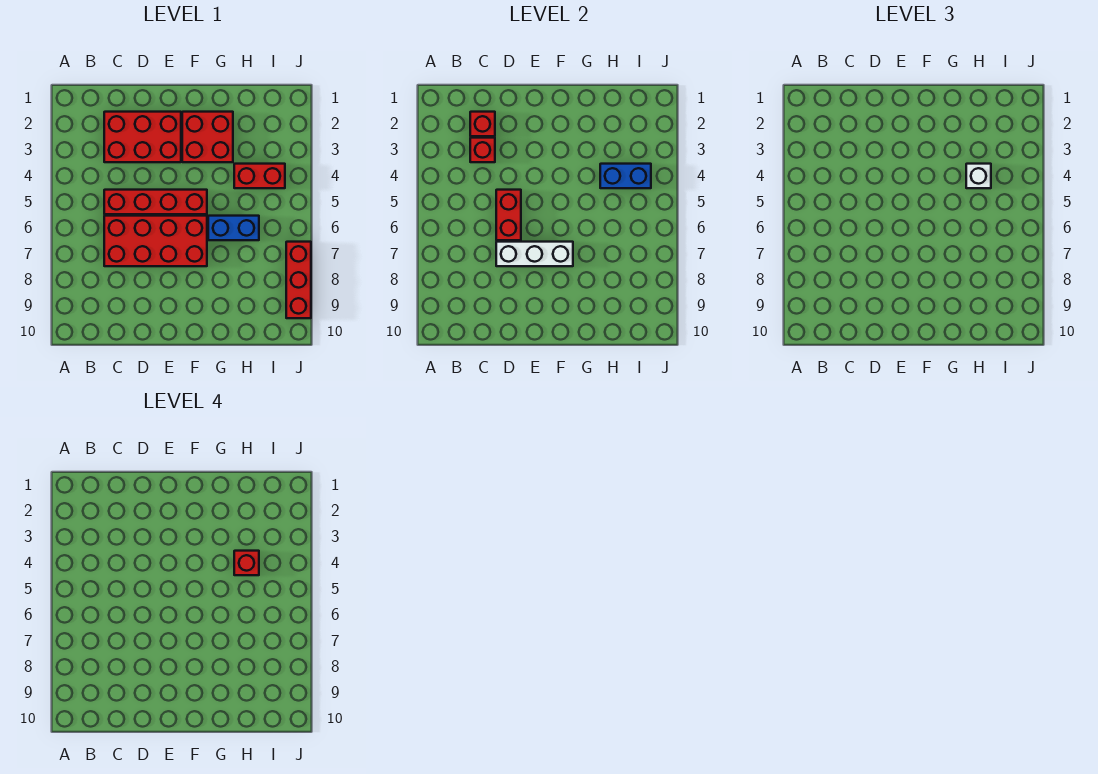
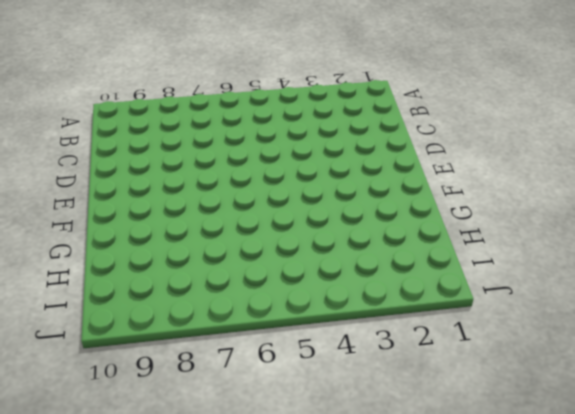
none -> red brick C2:E3 level 1
none -> red brick C5:F5 level 1
none -> red brick C6:F7 level 1

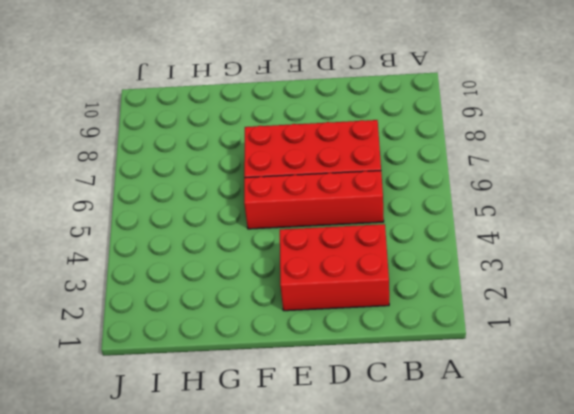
none -> red brick F2:G3 level 1
none -> blue brick G6:H6 level 1
none -> red brick H4:I4 level 1

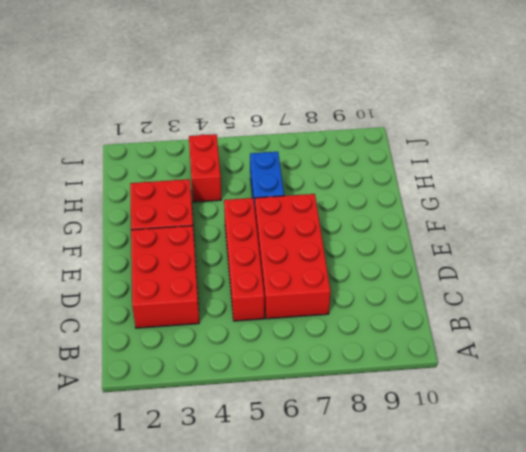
none -> red brick J7:J9 level 1
none -> red brick C2 level 2
none -> red brick C3 level 2

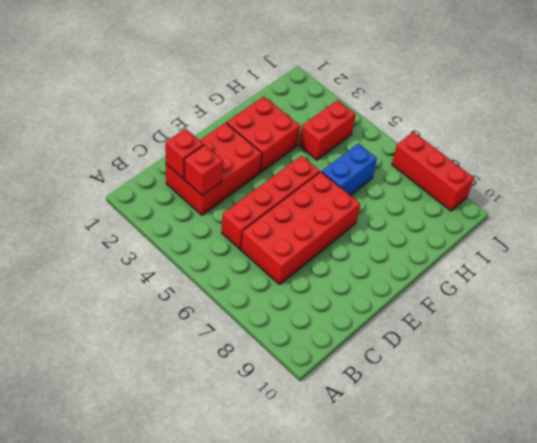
none -> red brick D5:D6 level 2
none -> white brick D7:F7 level 2
none -> blue brick H4:I4 level 2

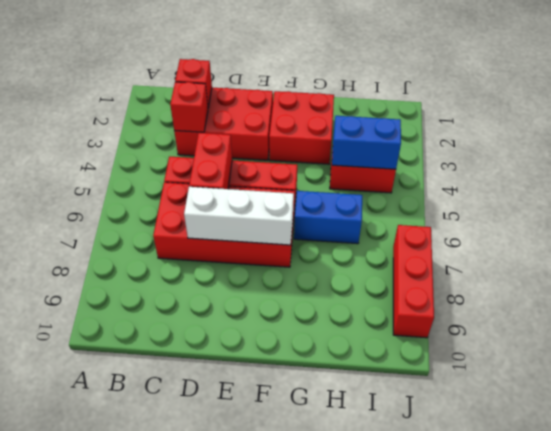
none -> white brick H4 level 3
none -> red brick H4 level 4

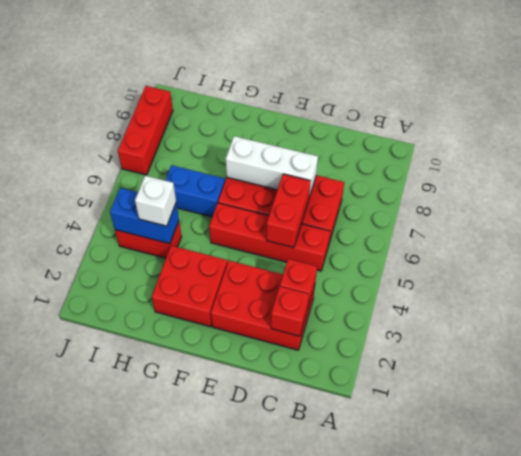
none -> red brick H4 level 4

